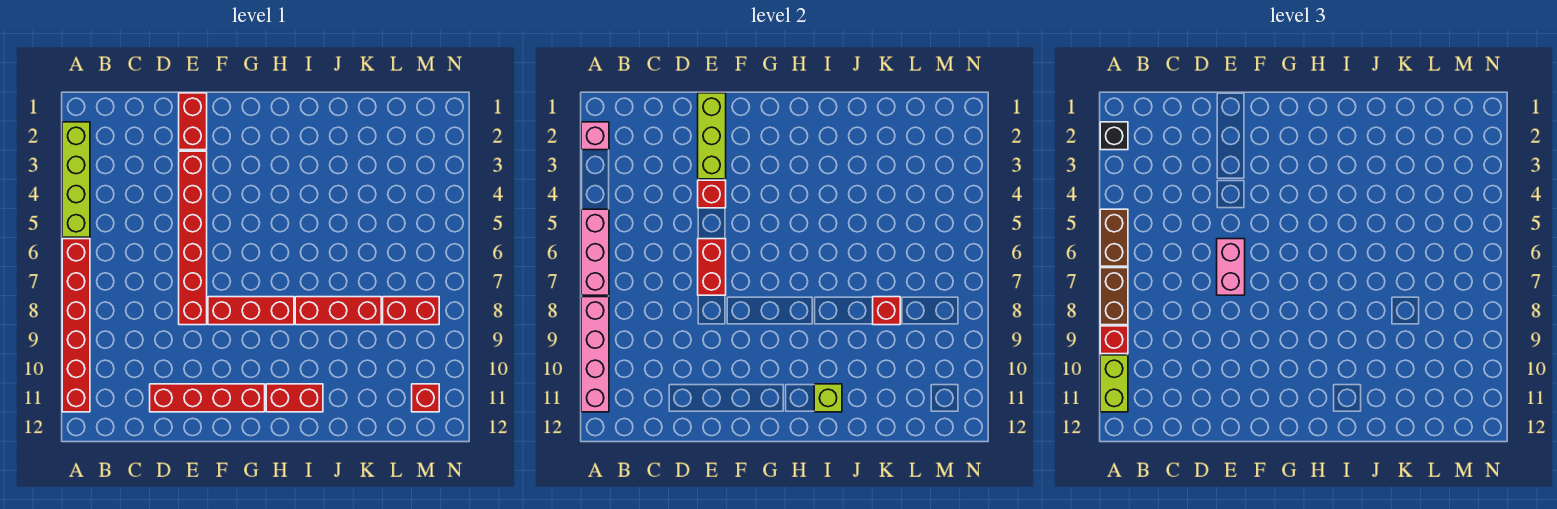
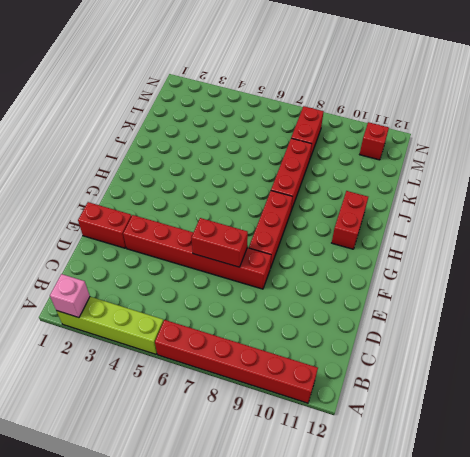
none -> red brick D11:G11 level 1
none -> pink brick A5:A7 level 2
none -> pink brick A8:A11 level 2

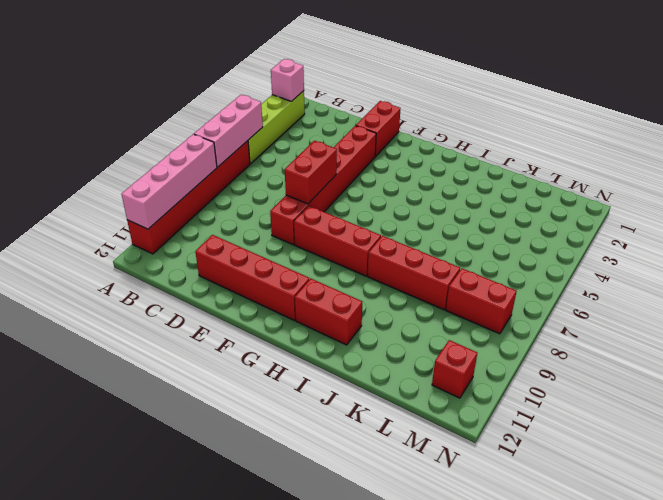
none -> lime brick E1:E3 level 2
none -> red brick E4 level 2
none -> lime brick I11 level 2

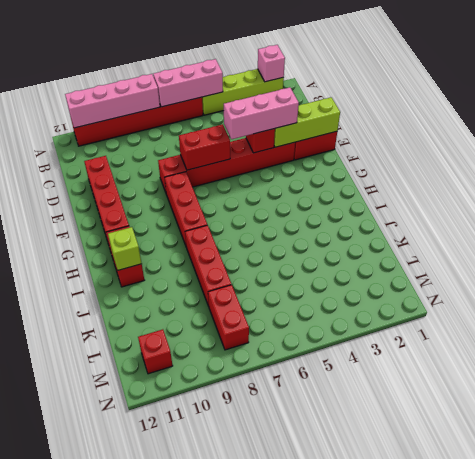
pink brick E3:E5 level 3 -> none
none -> red brick K8 level 2
none -> black brick A2 level 3
none -> brown brick A5:A6 level 3

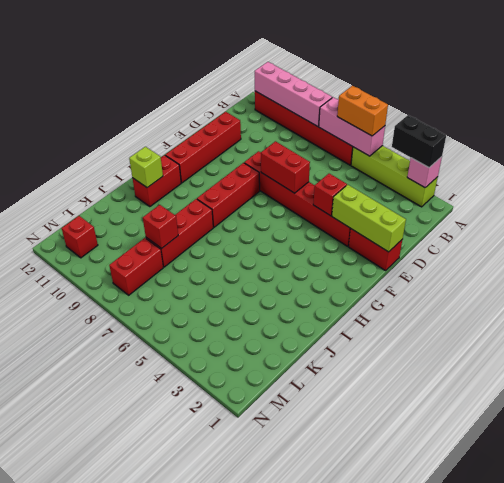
black brick A2:A3 level 3 -> black brick A2 level 3
orange brick A5:A6 level 3 -> brown brick A5:A6 level 3
none -> brown brick A7:A8 level 3
none -> red brick A9 level 3
none -> lime brick A10:A11 level 3

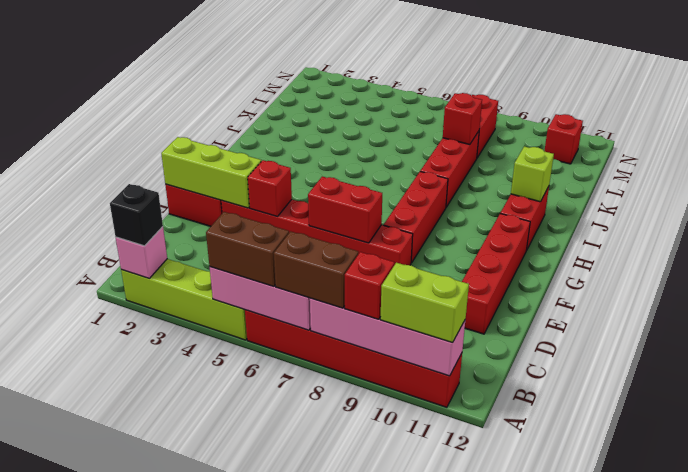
none -> pink brick E6:E7 level 3

